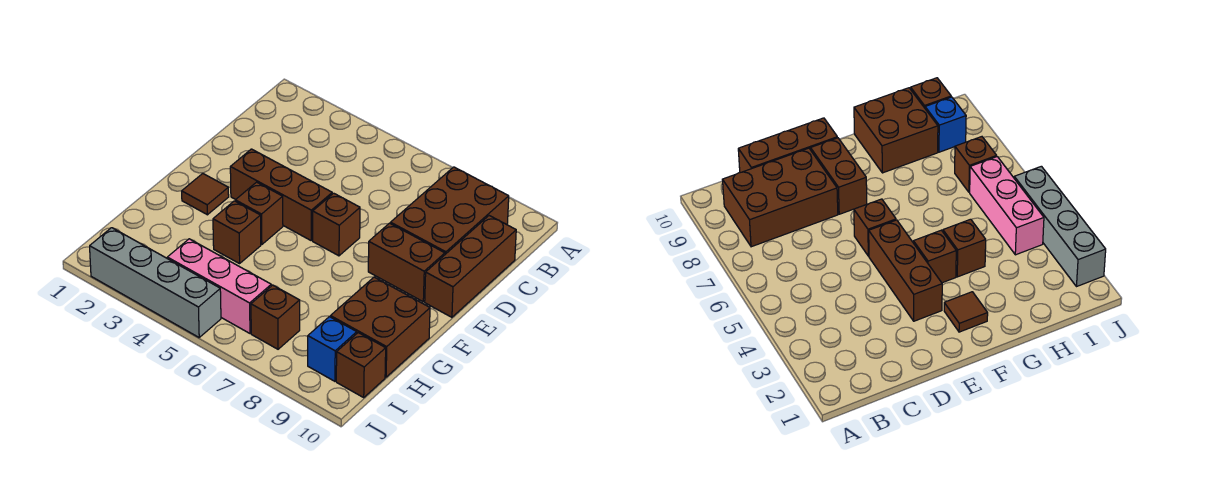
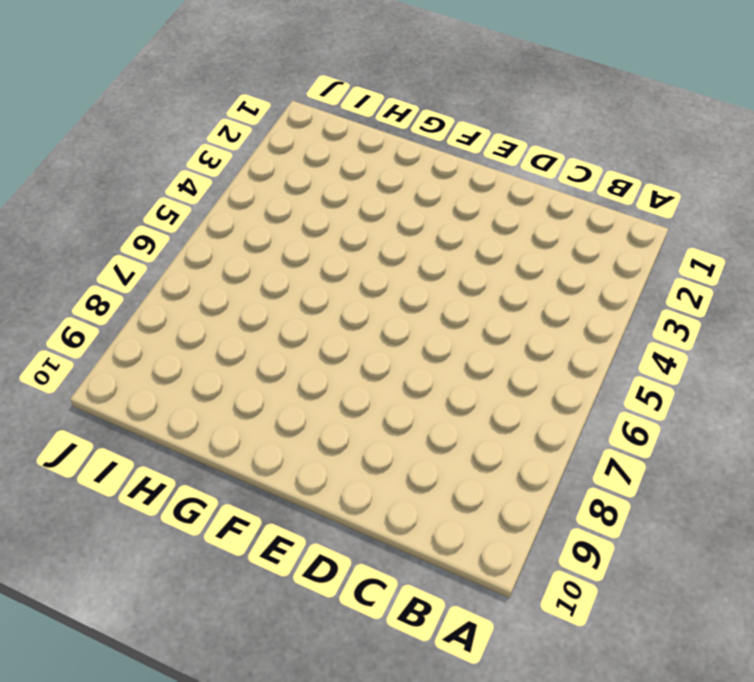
none -> brown brick B8:D9 level 1
none -> brown brick C10:E10 level 1
none -> brown brick E3:E5 level 1

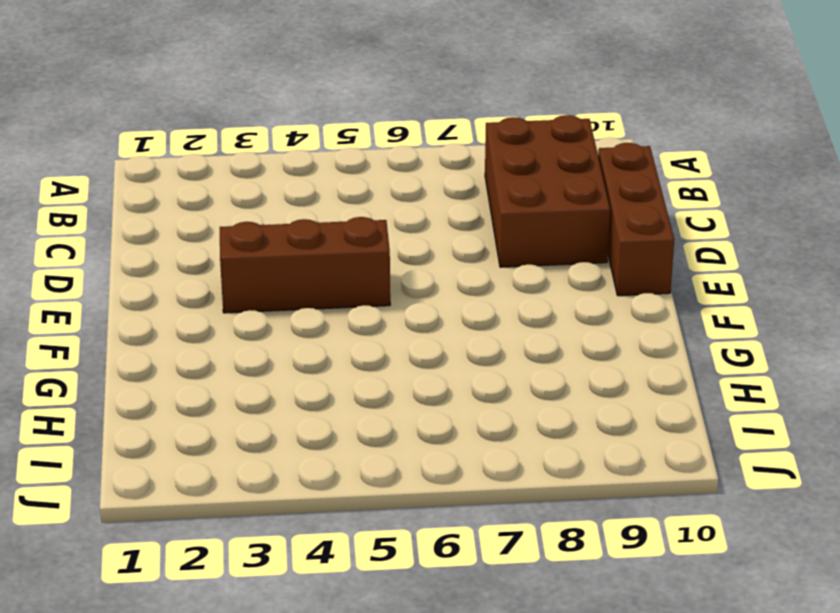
none -> brown brick E6 level 1
none -> brown brick E8:E9 level 1
none -> brown tile F2 level 1

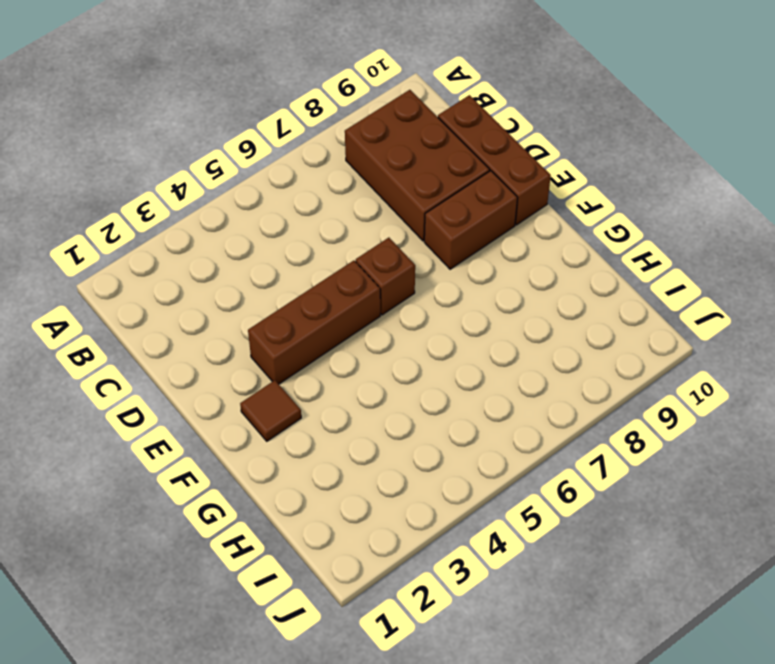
none -> brown brick F4 level 1
none -> brown brick G4 level 1
none -> brown brick G9:H10 level 1

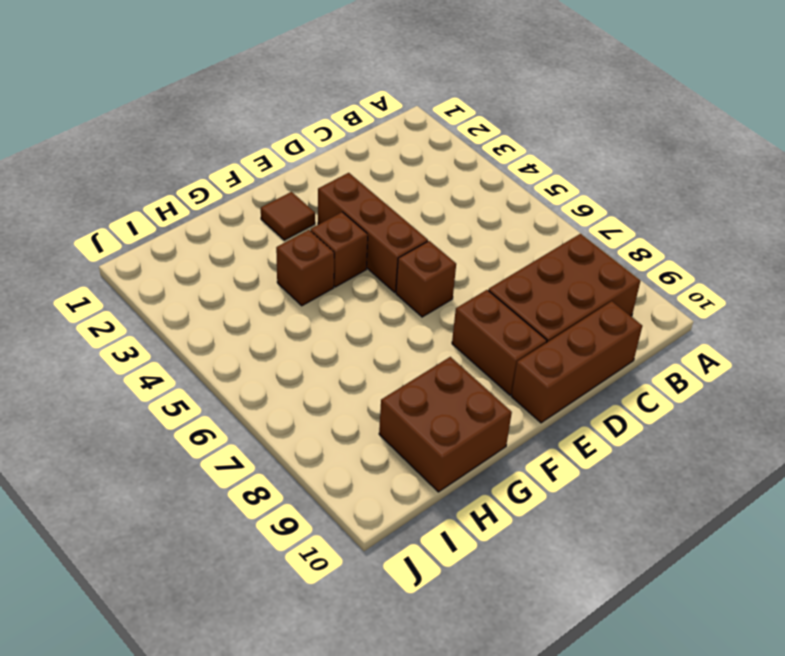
none -> pink brick I4:I6 level 1
none -> brown brick I7 level 1
none -> blue brick I9 level 1

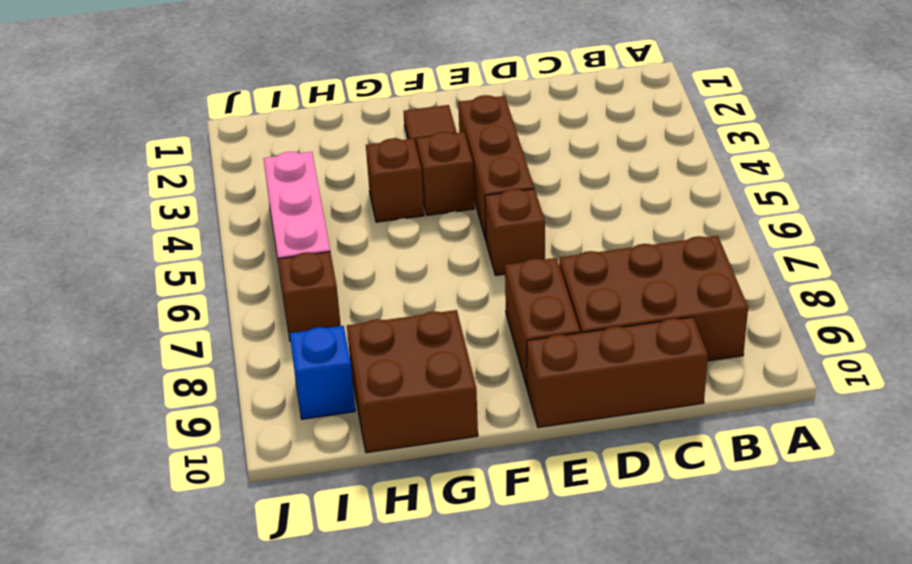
none -> brown brick I10 level 1
none -> grey brick J2:J5 level 1

